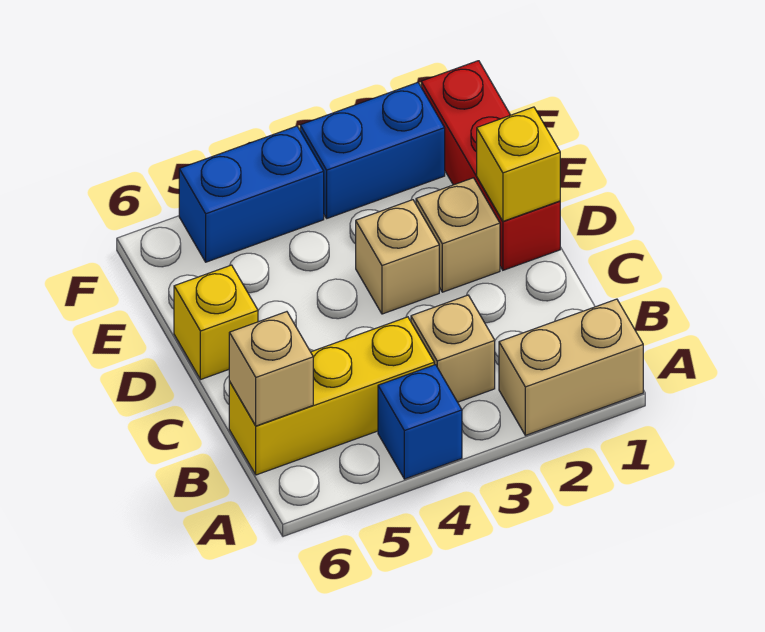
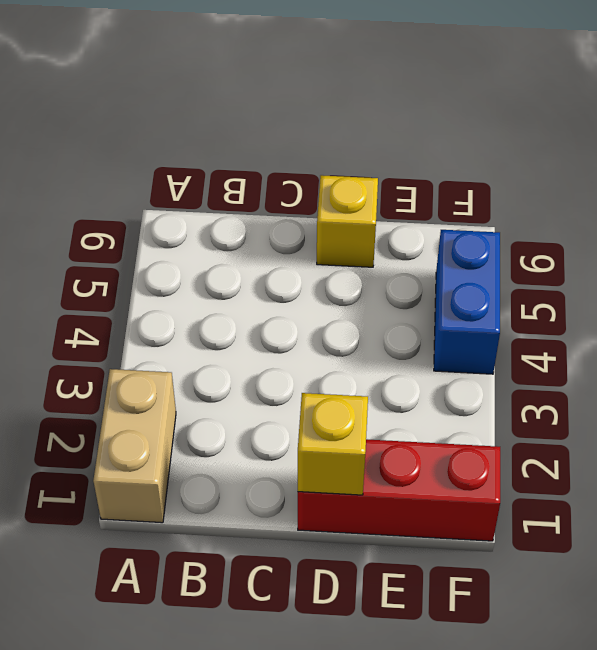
none -> blue brick A4 level 1
none -> tan brick B3 level 1
none -> yellow brick B4:B6 level 1

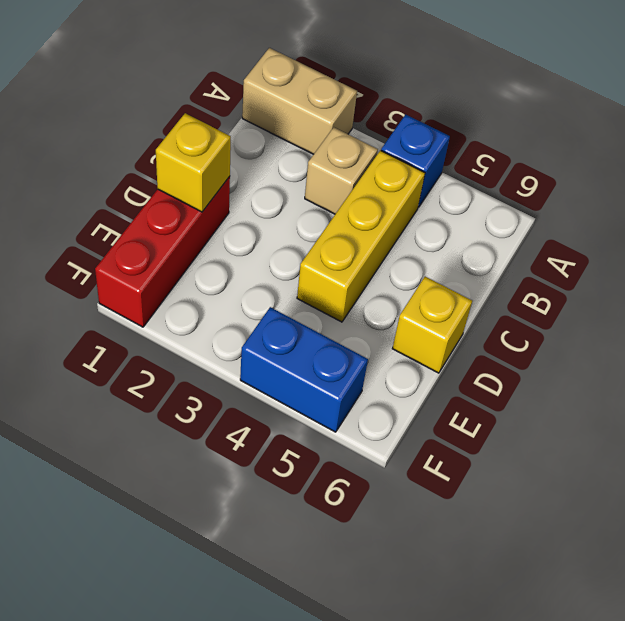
yellow brick B4:D4 level 1 -> yellow brick B4:B6 level 1
none -> tan brick D2 level 1
none -> tan brick D3 level 1
none -> blue brick F2:F3 level 1

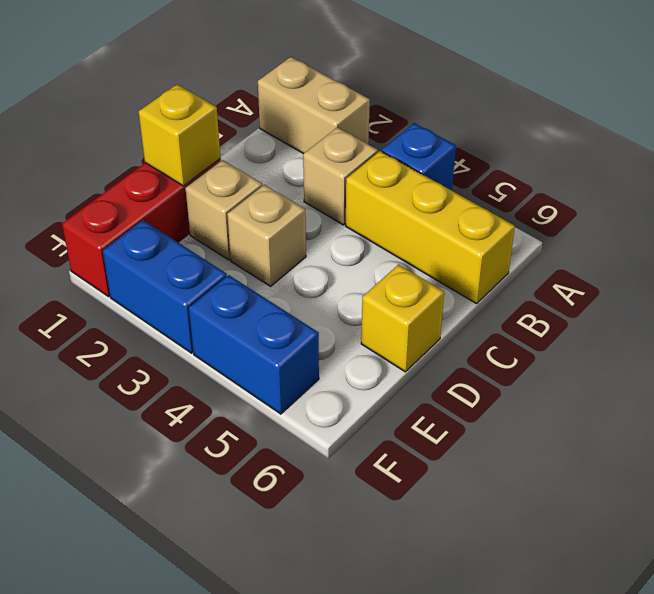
none -> tan brick B6 level 2

